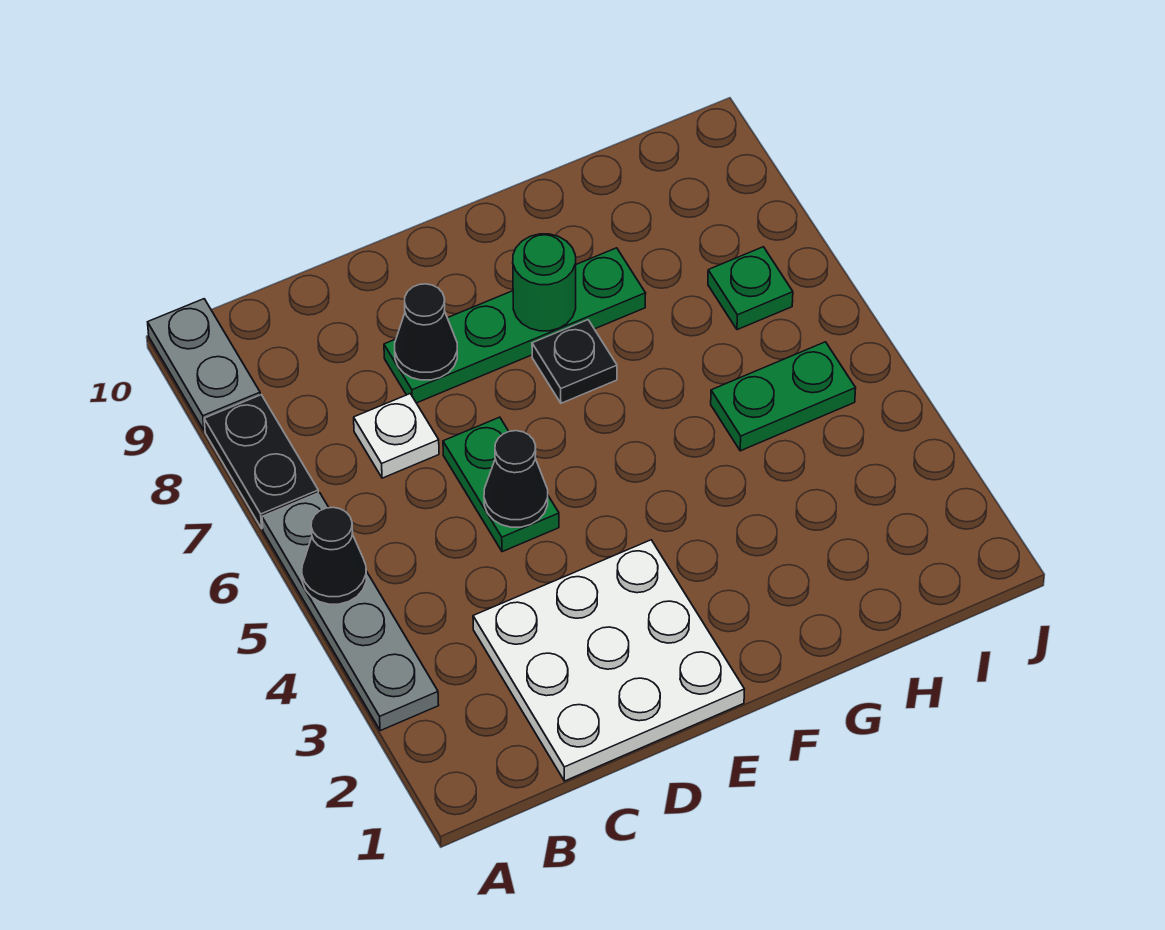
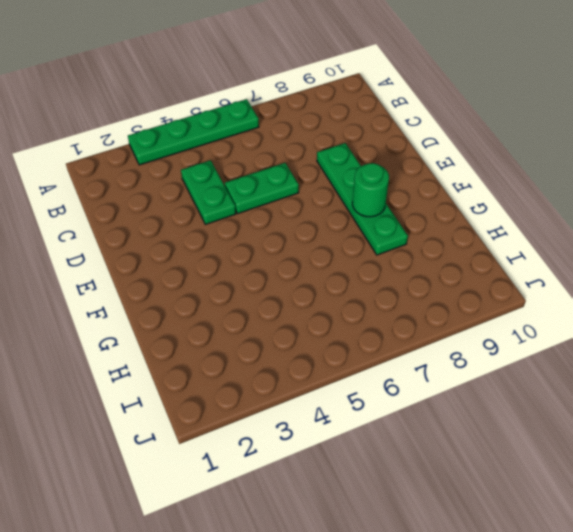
green plate A3:A6 level 1 -> grey plate A3:A6 level 1
green plate C4:D4 level 1 -> green plate H5:I5 level 1
none -> black plate A7:A8 level 1
none -> grey plate A9:A10 level 1
none -> white plate C1:E3 level 1

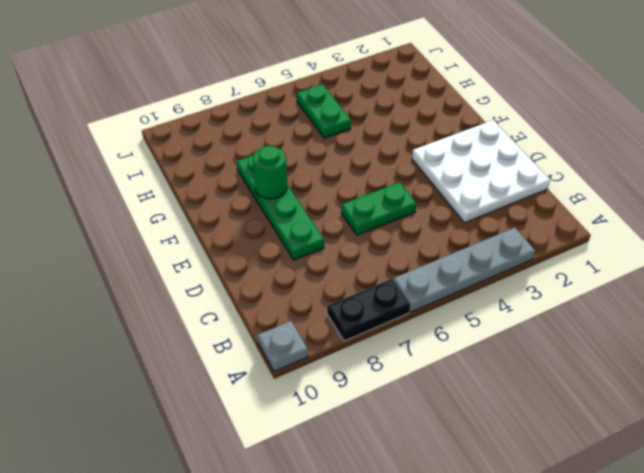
grey plate A10 level 1 -> grey plate A9:A10 level 1
none -> white plate C7 level 1
none -> black plate F7 level 1
none -> green plate I7 level 1

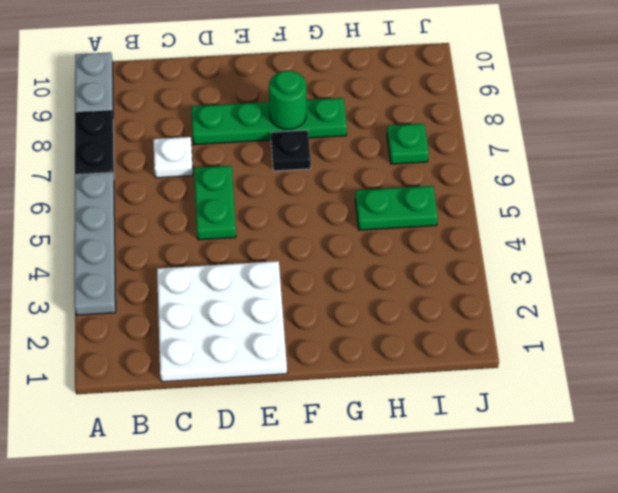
none -> black cone A5 level 2
none -> black cone D5 level 2
none -> black cone D8 level 2

